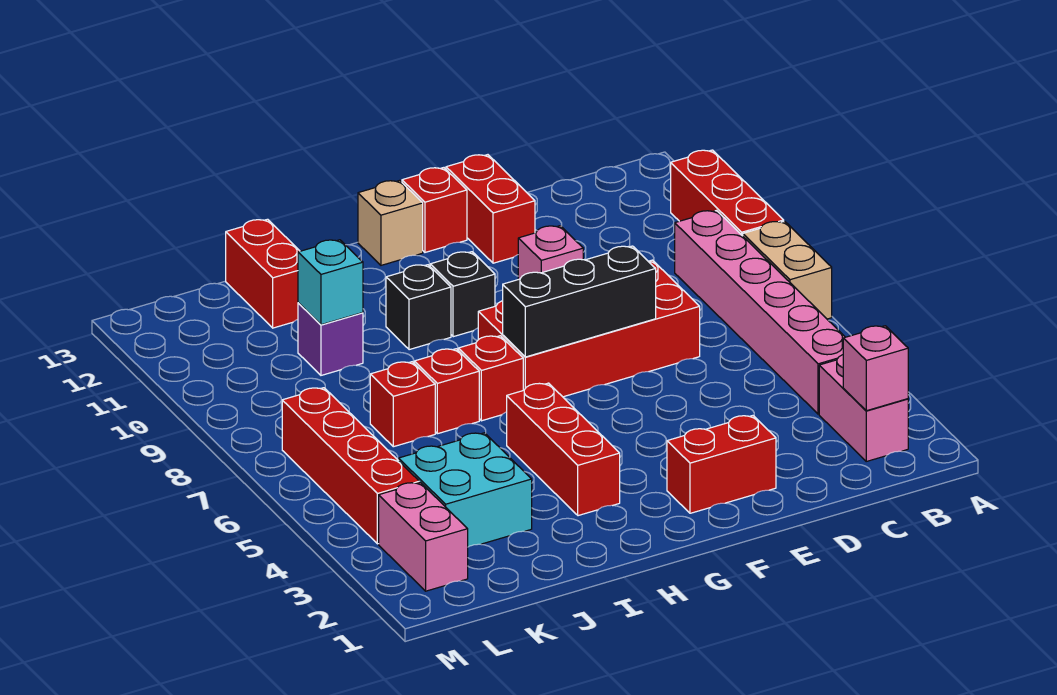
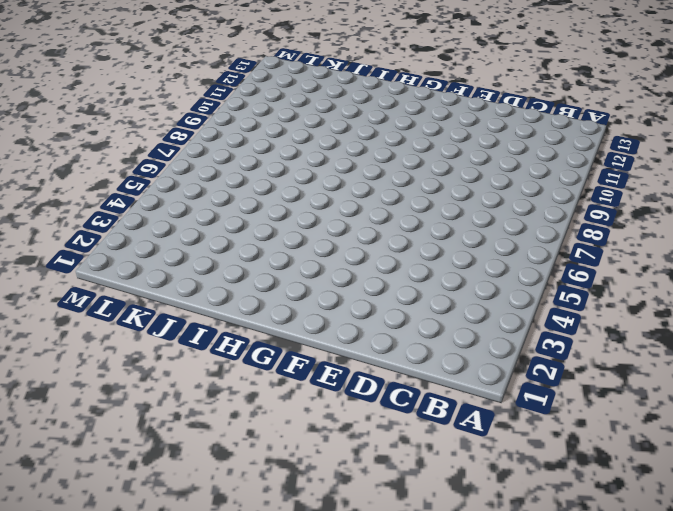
none -> tan brick A7:A8 level 1
none -> red brick A9:A11 level 1
none -> pink brick B2:B3 level 1

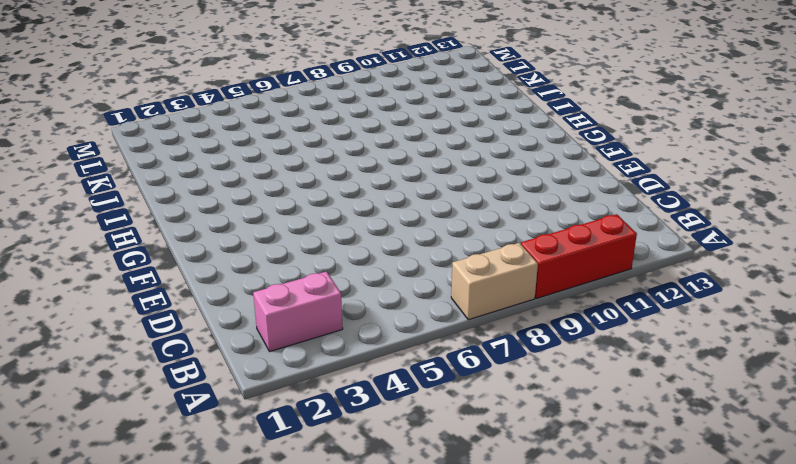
none -> pink brick B4:B9 level 1
none -> red brick D7:G8 level 1
none -> red brick E2:F2 level 1

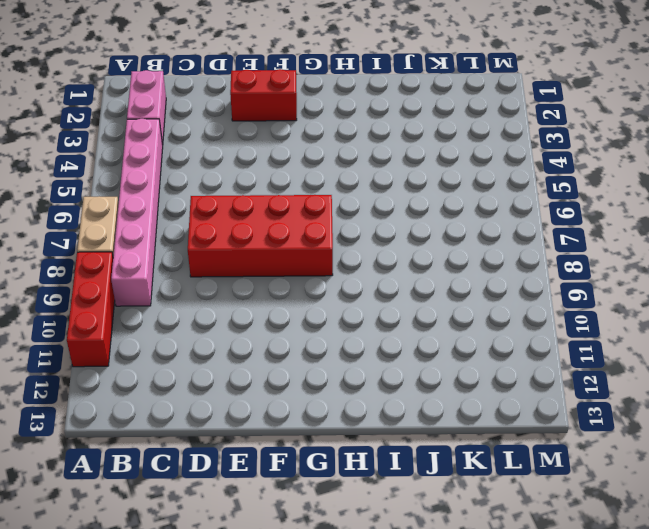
none -> pink brick E10 level 1
none -> red brick E12:E13 level 1
none -> red brick F13 level 1

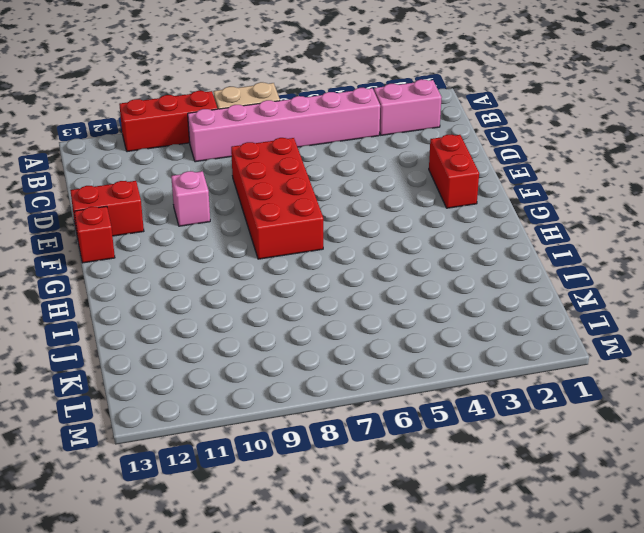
none -> black brick G10 level 1
none -> tan brick G13 level 1
none -> red brick H3:H5 level 1

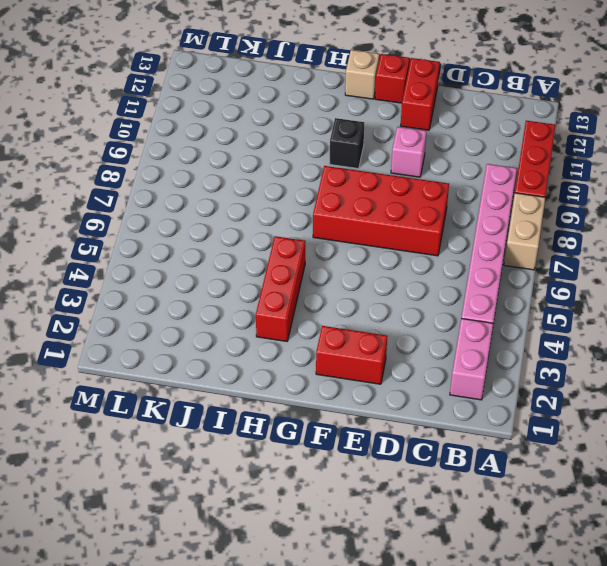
none -> red brick H7 level 1
none -> black brick H10 level 1
none -> red brick I7 level 1

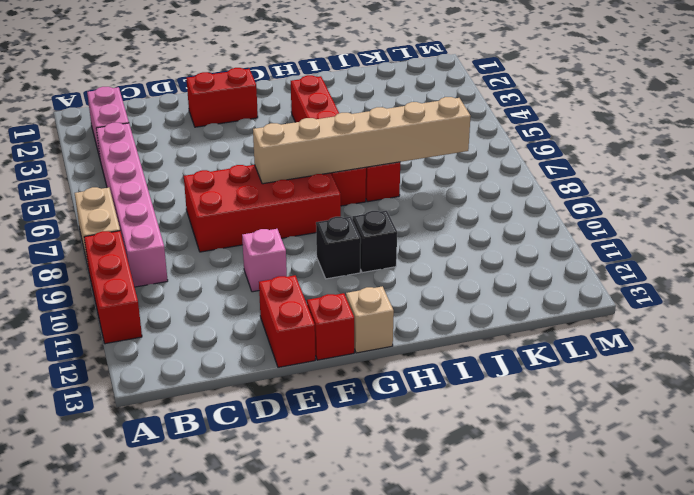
tan brick F7:K7 level 2 -> black brick E7:G7 level 2
none -> cyan brick J3:K4 level 1
none -> red brick J7 level 1
none -> purple brick J10 level 1

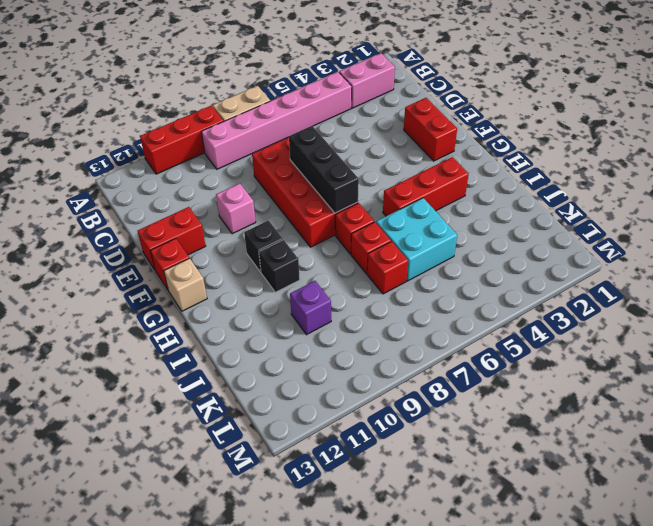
cyan brick I5:J6 level 1 -> cyan brick J3:K4 level 1
none -> red brick J12:J13 level 1
none -> pink brick L2:L3 level 1
none -> red brick L4:L7 level 1

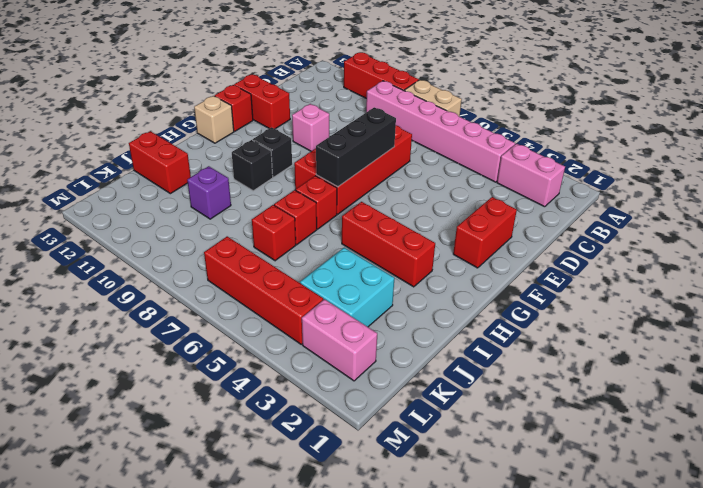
none -> pink brick B2 level 2
none -> cyan brick J10 level 2

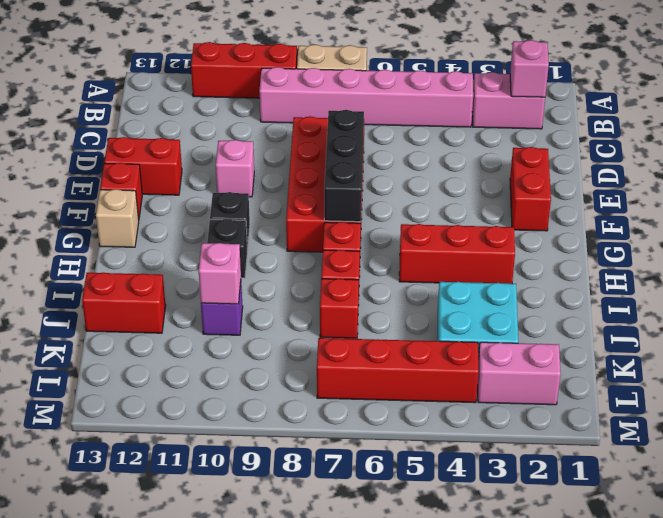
pink brick J10 level 2 -> cyan brick J10 level 2

